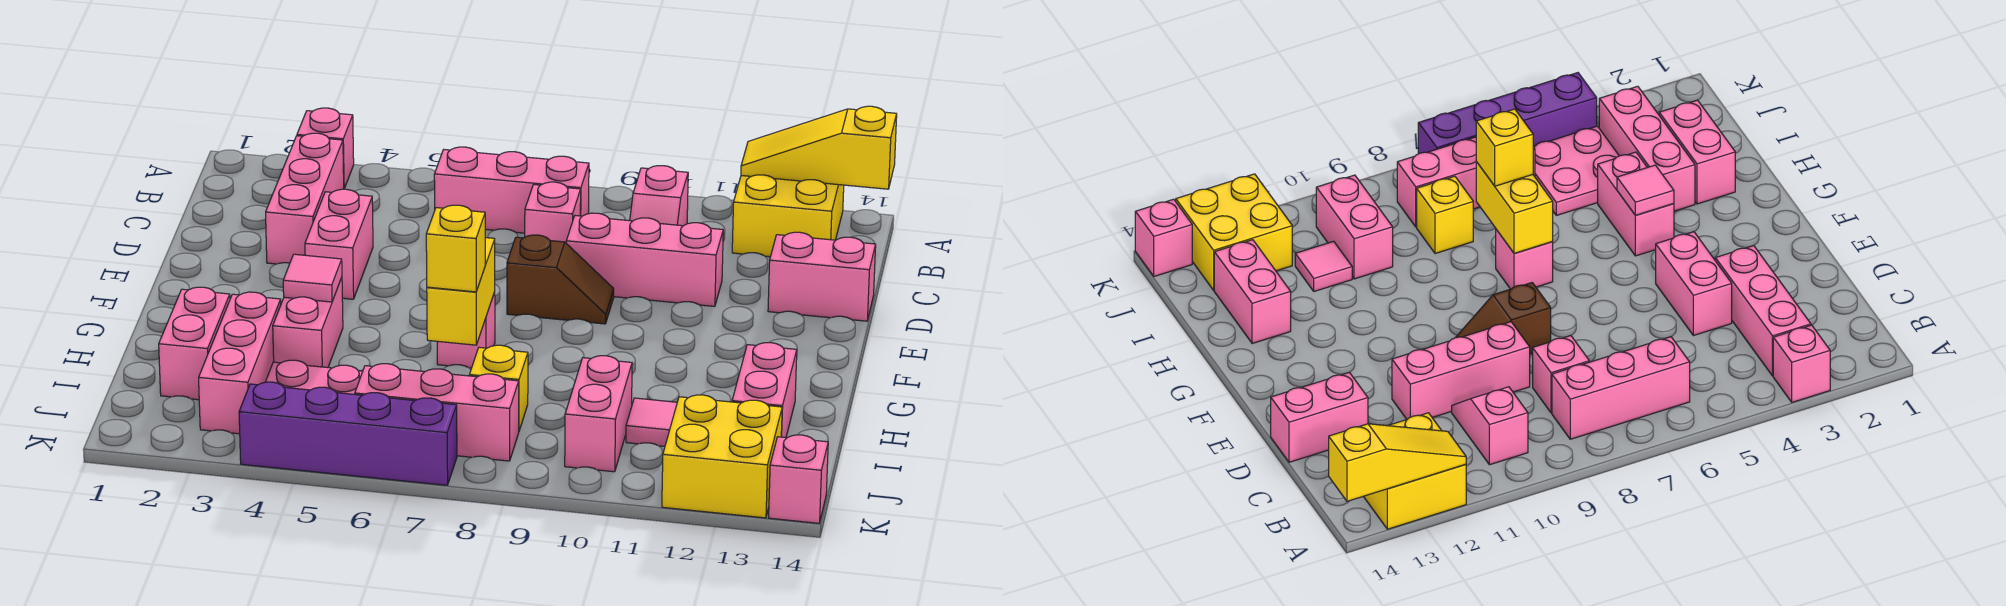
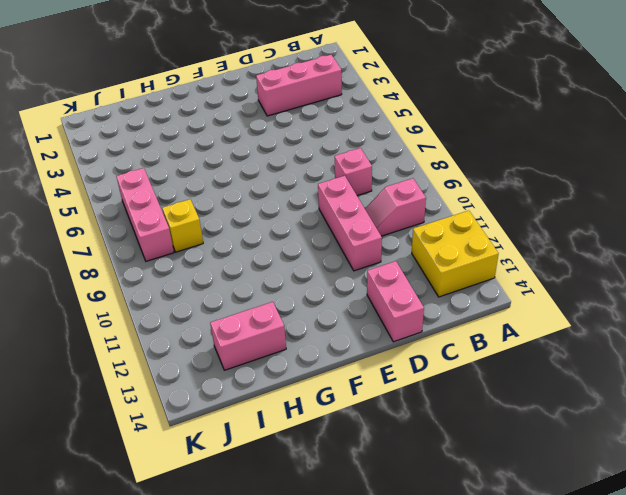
none -> pink brick A3 level 1
none -> pink brick B6:B8 level 1
none -> pink brick D4:E4 level 1

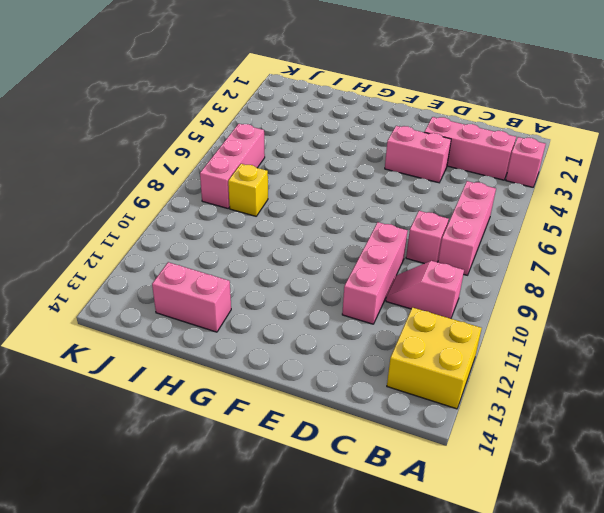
none -> pink brick D13:D14 level 1
none -> brown slope E8:E9 level 1 top 8
none -> pink brick G4:H4 level 1

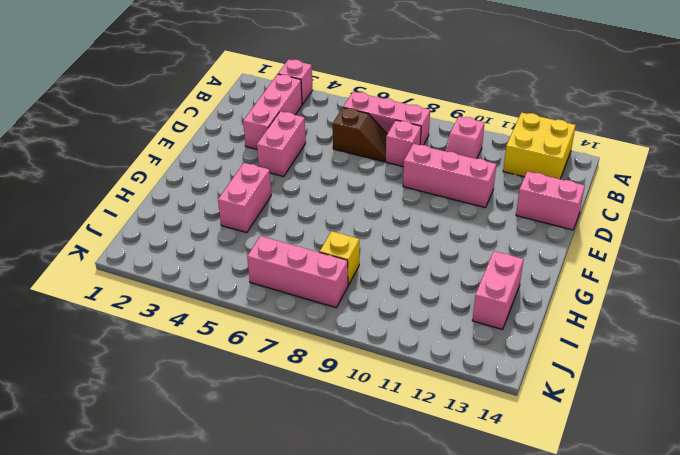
brown slope C6:C7 level 1 top 6 -> brown slope E8:E9 level 1 top 8
none -> pink brick G7 level 1
none -> pink brick H2:I2 level 1
none -> pink brick H3:J3 level 1

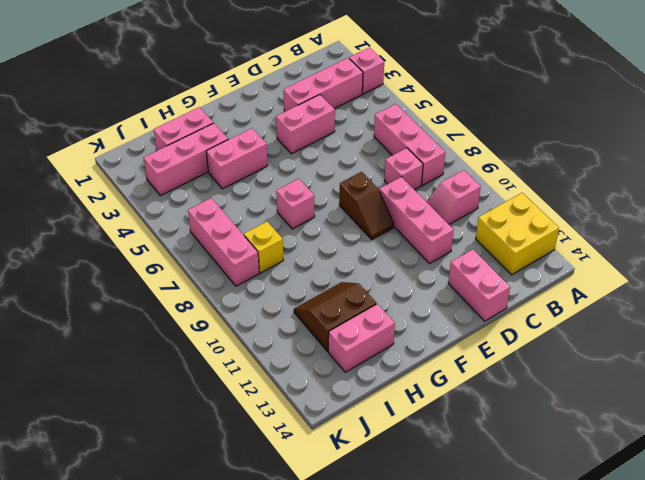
brown slope H11:I12 level 1 top 12 -> pink tile I11 level 1
none -> pink plate I4:J5 level 1
none -> pink brick I10:J10 level 1
none -> yellow brick J12:K13 level 1

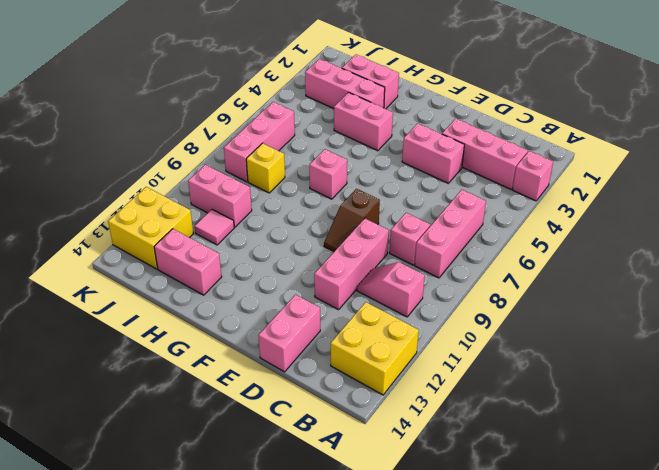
none -> pink plate I4:J5 level 1
none -> purple brick K4:K7 level 1
none -> pink brick K14 level 1

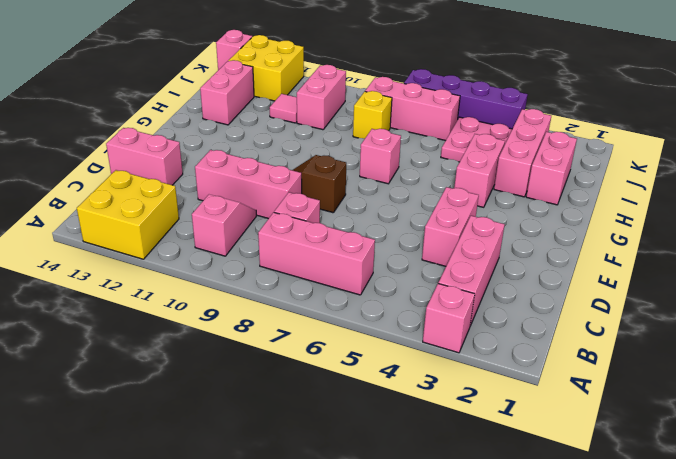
none -> yellow slope A12:A14 level 2 top 14
none -> pink tile G4 level 2
none -> yellow brick G7:H7 level 2

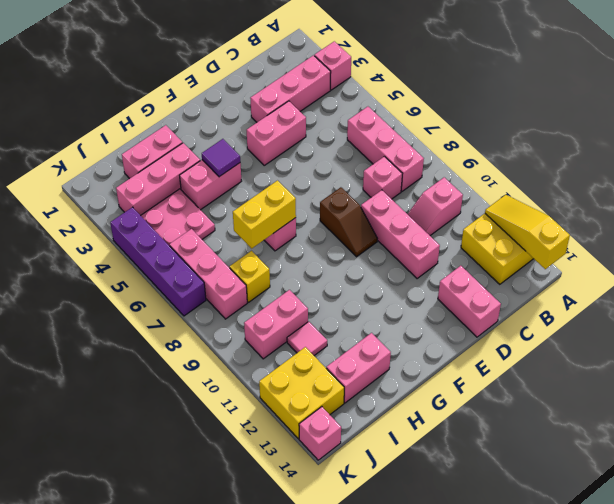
purple tile G4 level 2 -> pink tile G4 level 2
none -> yellow brick H7 level 3

